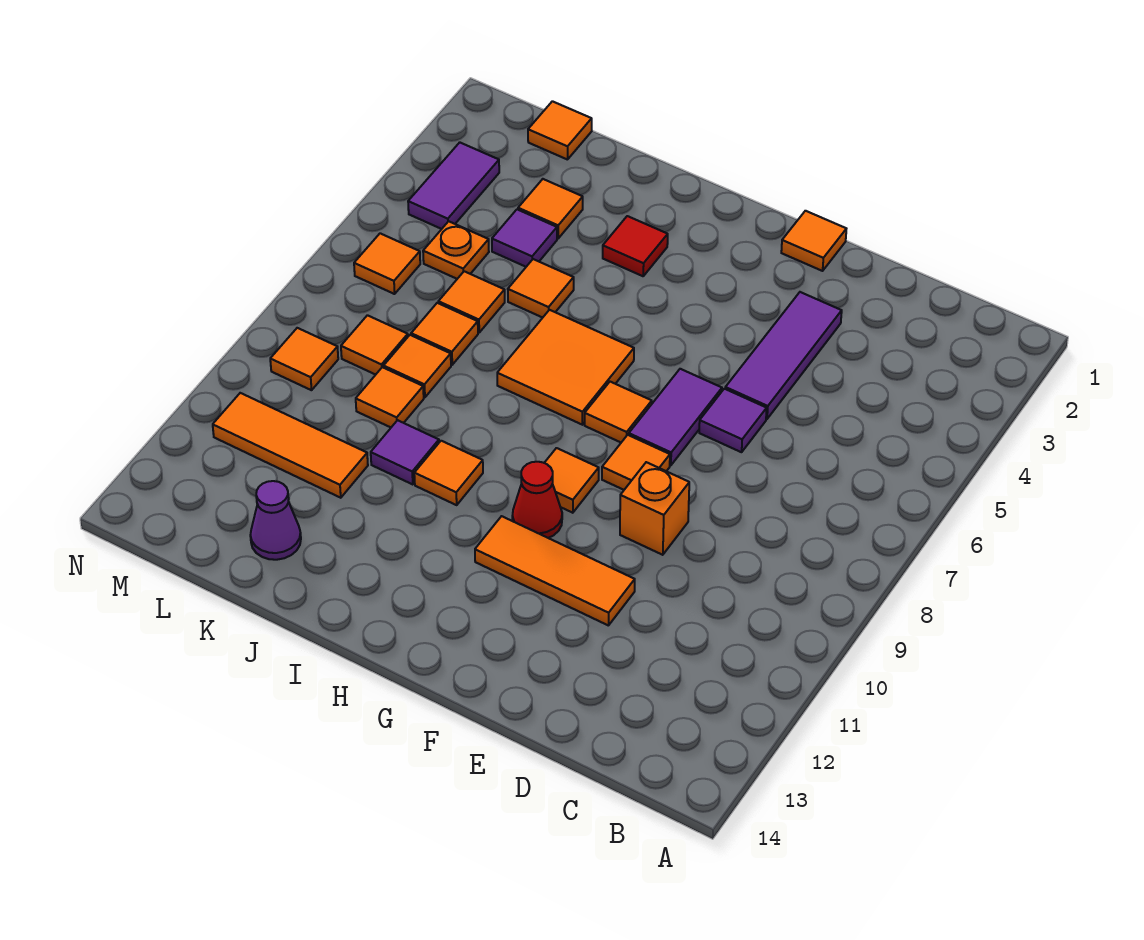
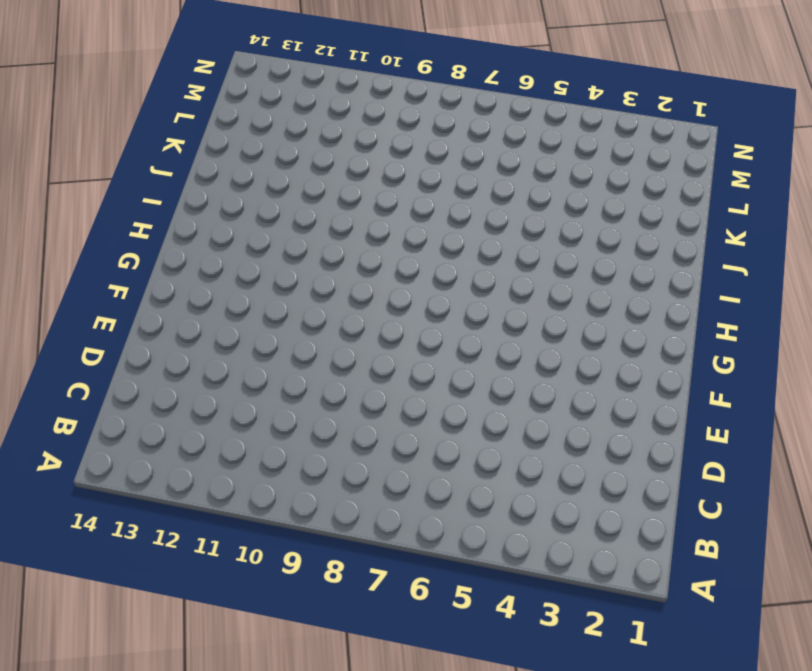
none -> purple tile E3:E5 level 1
none -> purple tile E6 level 1
none -> orange brick E9 level 1

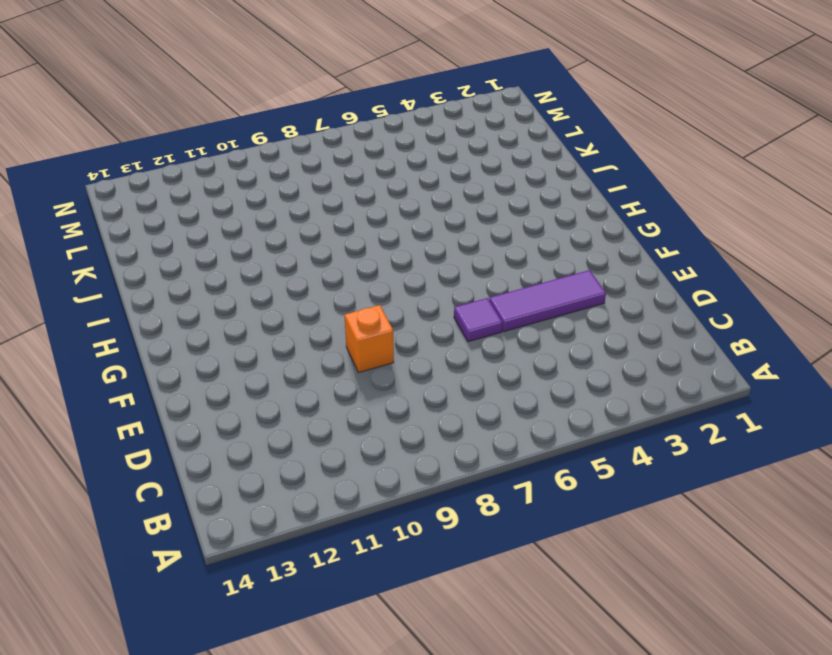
none -> orange tile E11:G11 level 1
none -> orange tile F1 level 1
none -> purple tile F6:F7 level 1

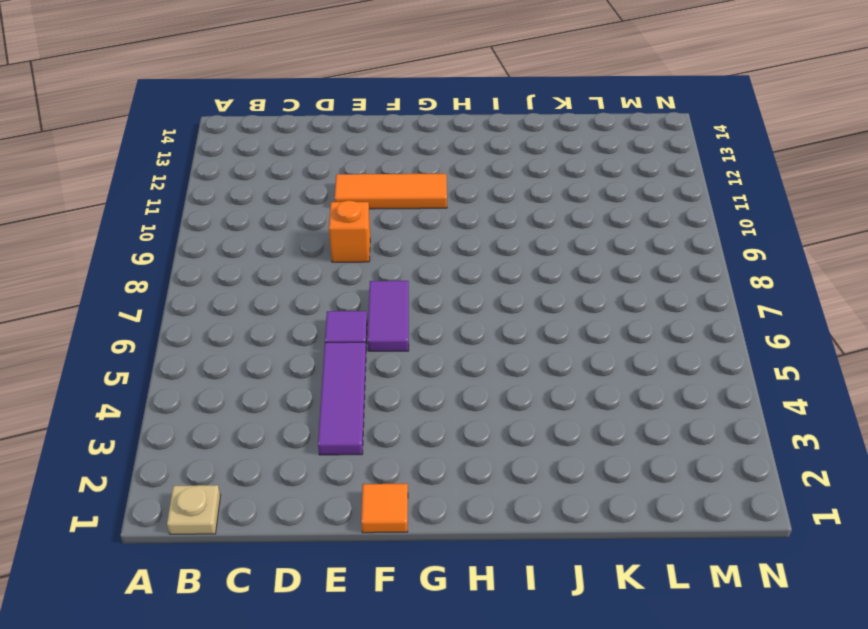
tan plate B1 level 1 -> none
none -> orange tile F8 level 1
none -> orange tile G7 level 1
none -> orange tile G9 level 1

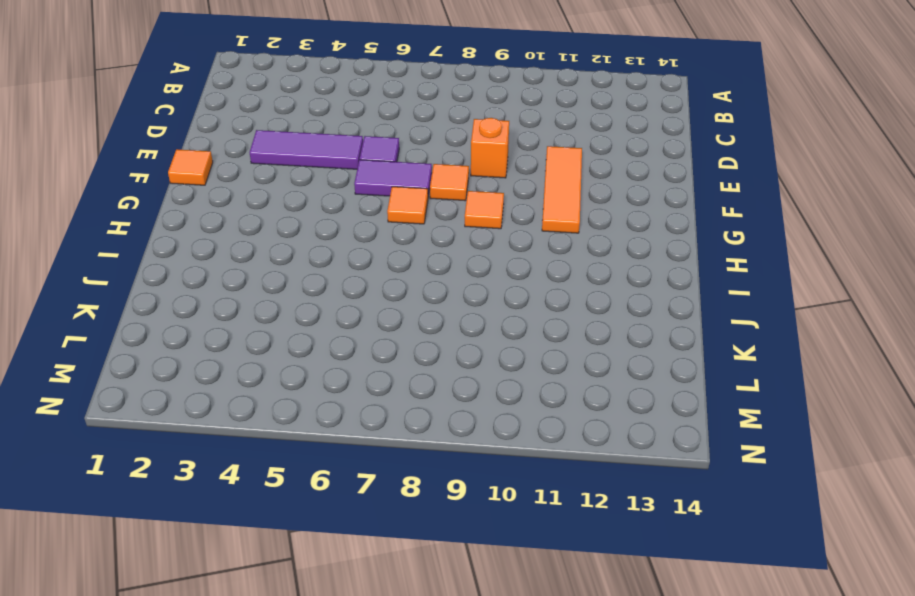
none -> red cone G10 level 1
none -> orange tile H6:I7 level 1
none -> red tile I3 level 1

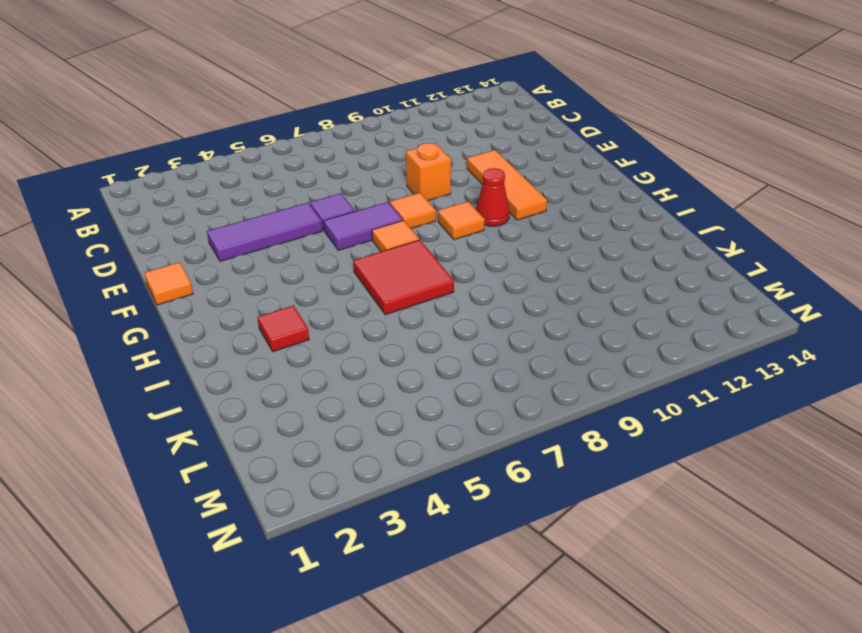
red tile H6:I7 level 1 -> orange tile H6:I7 level 1
none -> orange tile I10 level 1
none -> orange tile J5 level 1
none -> purple tile J10 level 1

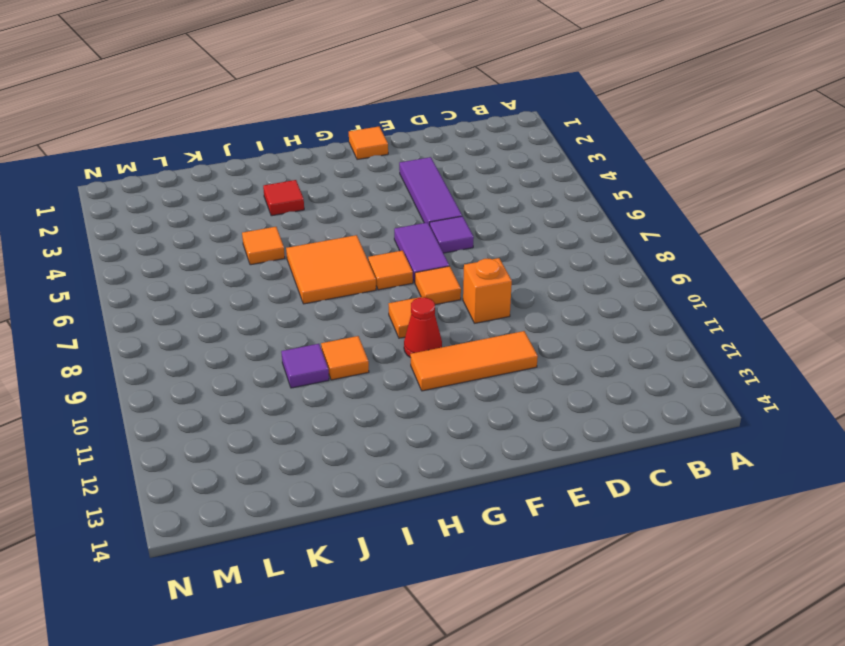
none -> orange tile K3 level 1
none -> purple tile K4 level 1
none -> orange tile K6 level 1

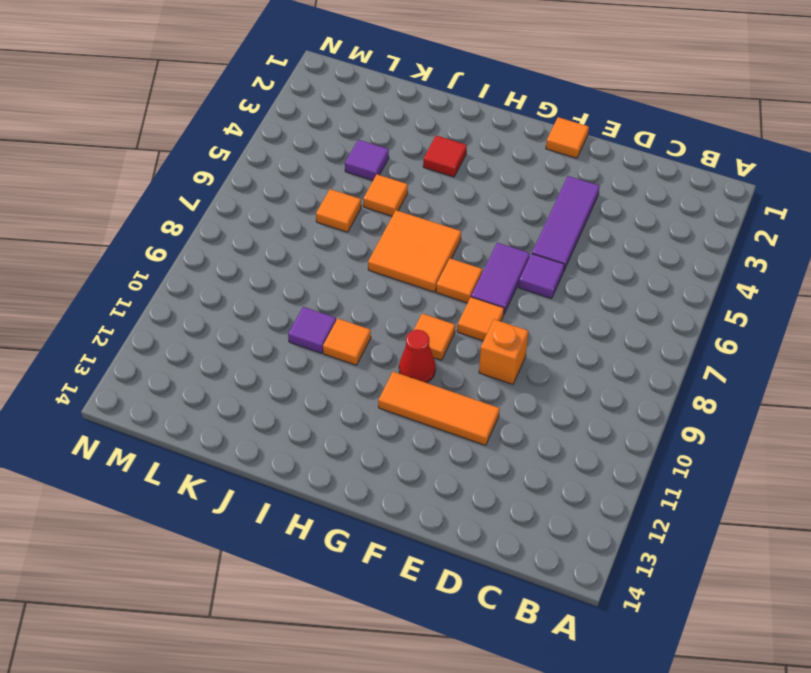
none -> orange tile K3 level 1
none -> orange tile K7 level 1
none -> orange tile K8 level 1

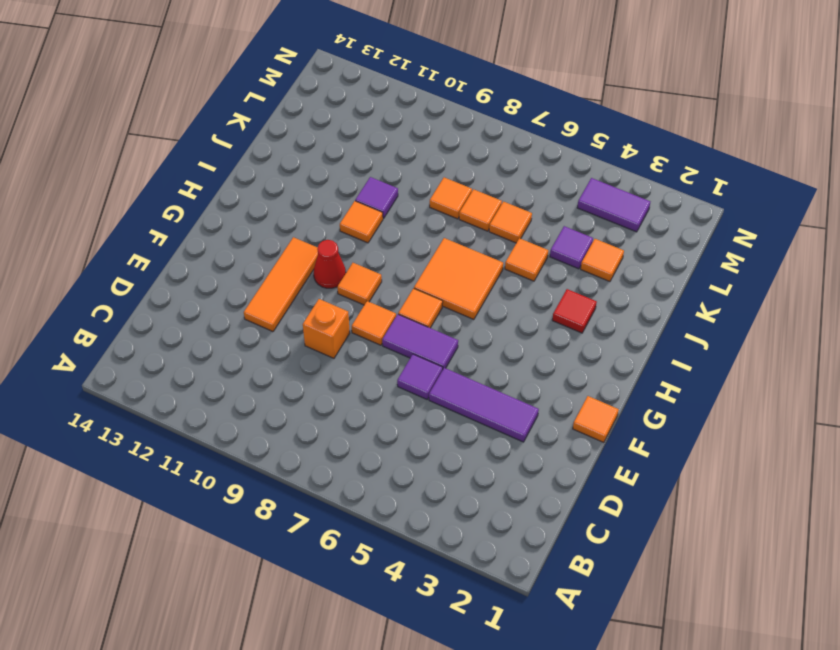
none -> orange tile K9 level 1
none -> orange tile K11:M11 level 1
none -> purple cone K13 level 1

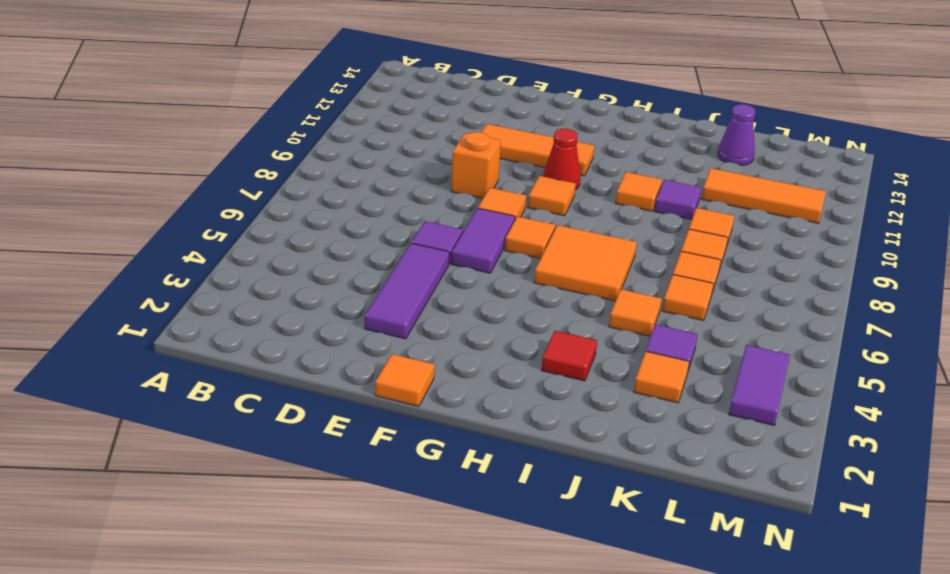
none -> orange tile L1 level 1
none -> orange plate L5 level 1
none -> orange tile L8 level 1

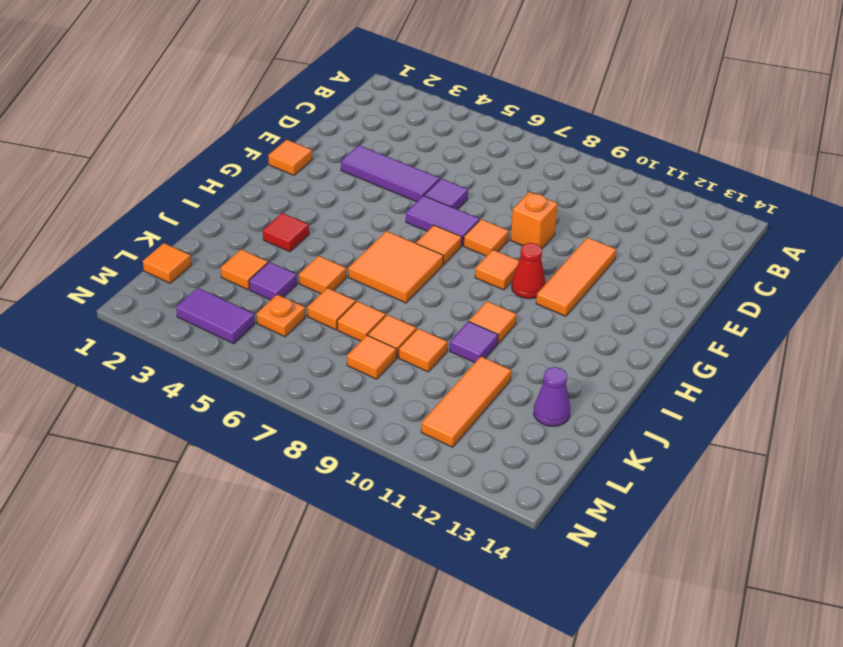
none -> orange tile M6 level 1
none -> orange tile M9 level 1

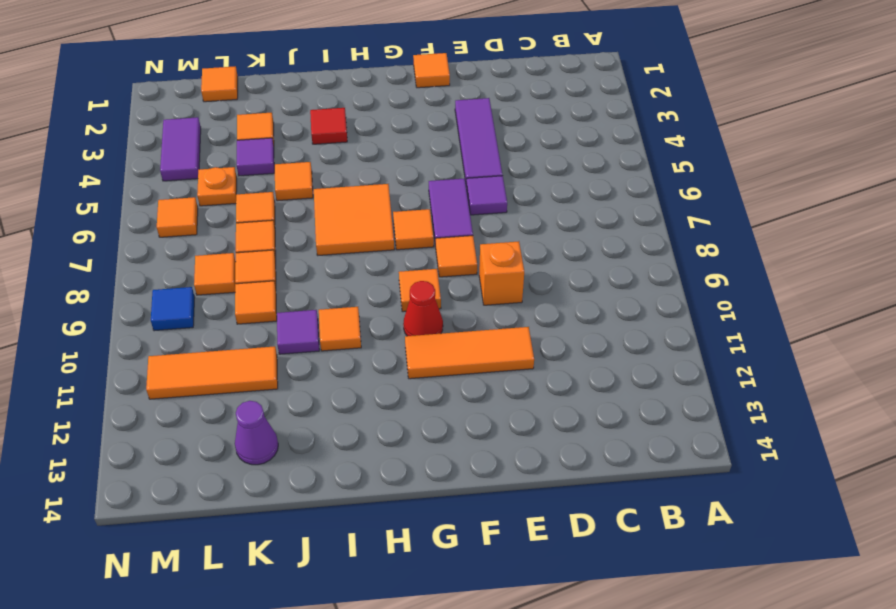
blue tile M9 level 1 -> orange tile M9 level 1

